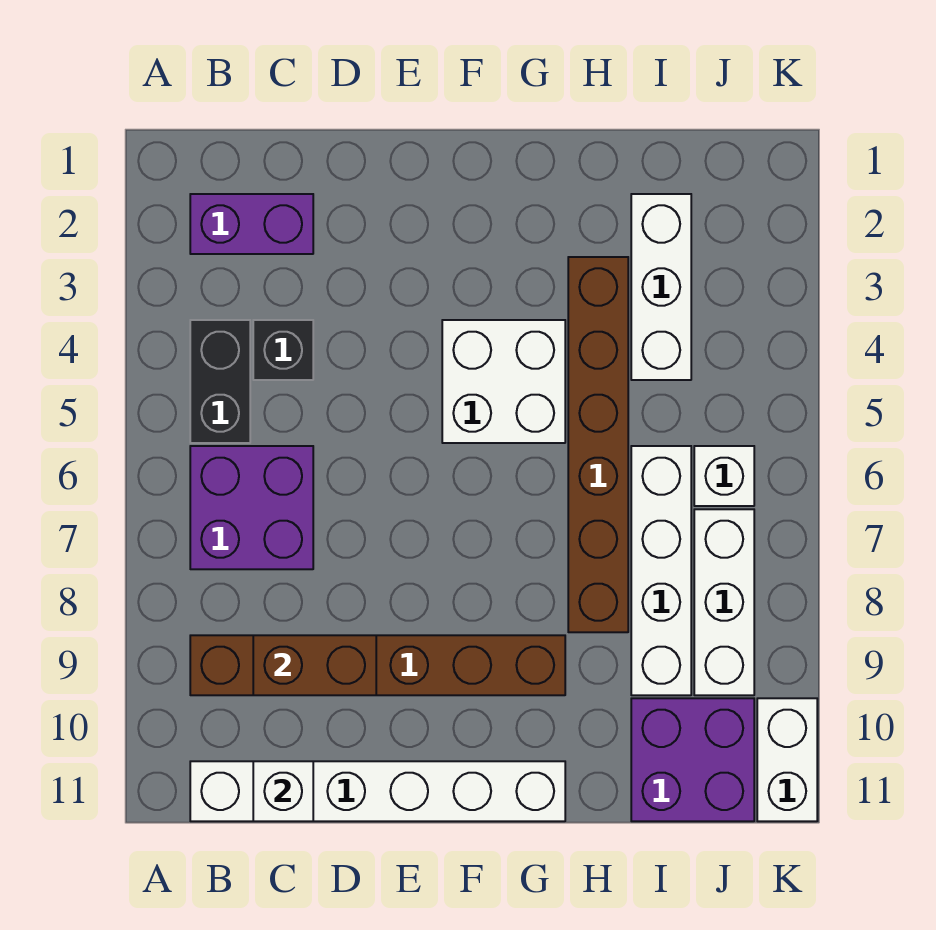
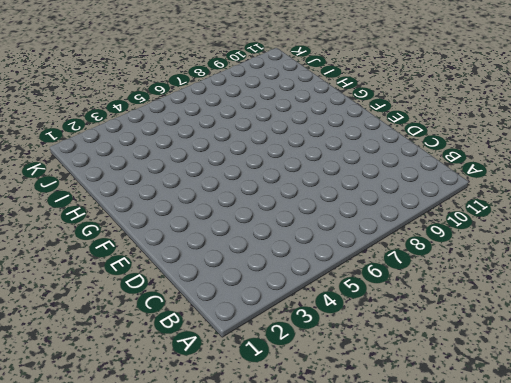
none -> purple brick B2:C2 level 1
none -> black brick B4:B5 level 1
none -> purple brick B6:C7 level 1

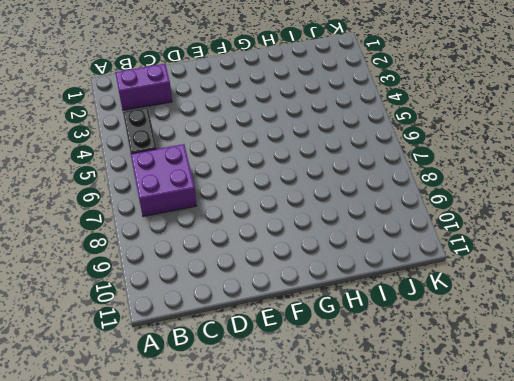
none -> brown brick B9:G9 level 1
none -> white brick B11:G11 level 1
none -> black brick C4 level 1

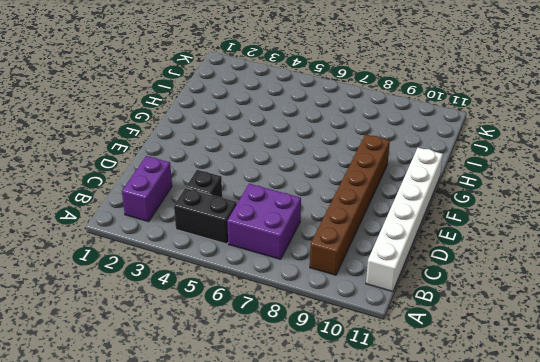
none -> white brick F4:G5 level 1
none -> brown brick H3:H8 level 1
none -> white brick I2:I4 level 1

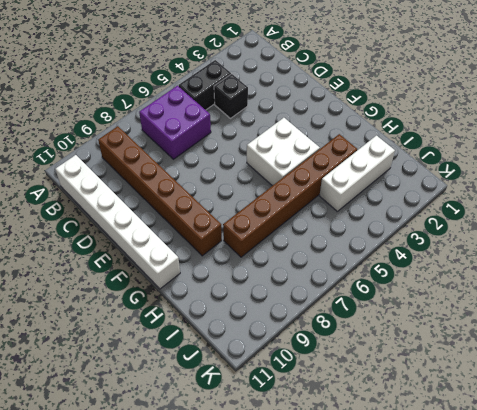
none -> purple brick B2:C2 level 1
none -> white brick I6:I9 level 1
none -> purple brick I10:J11 level 1

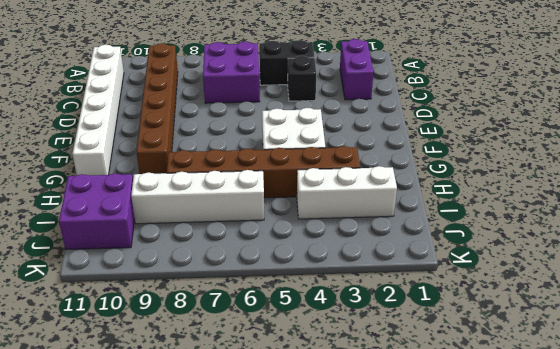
none -> white brick J6 level 1
none -> white brick J7:J9 level 1
none -> white brick K10:K11 level 1

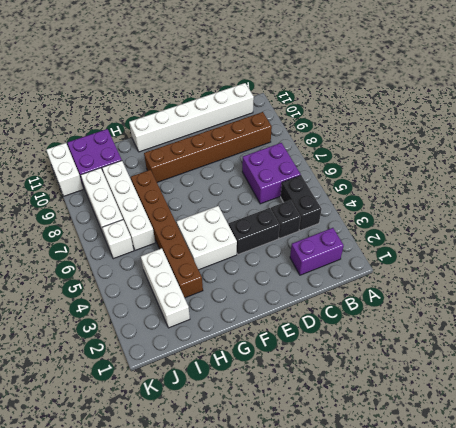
black brick D4:E4 level 1 -> none
none -> brown brick C9:D9 level 2
none -> white brick C11 level 2

